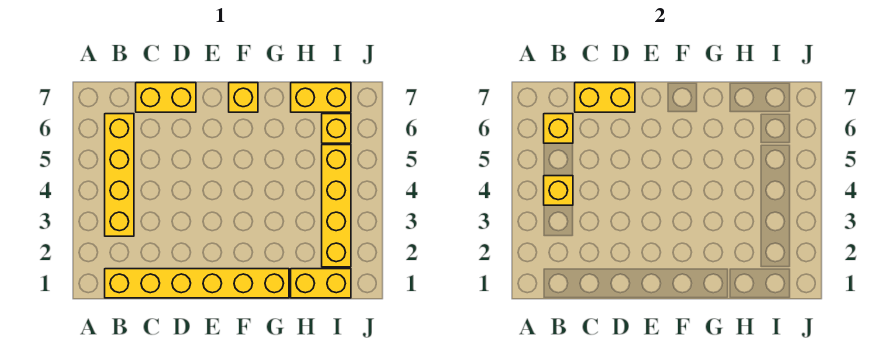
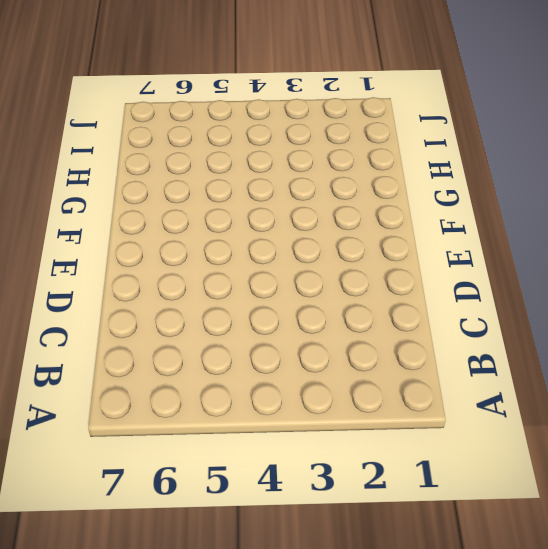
none -> yellow brick B1:G1 level 1
none -> yellow brick B3:B6 level 1

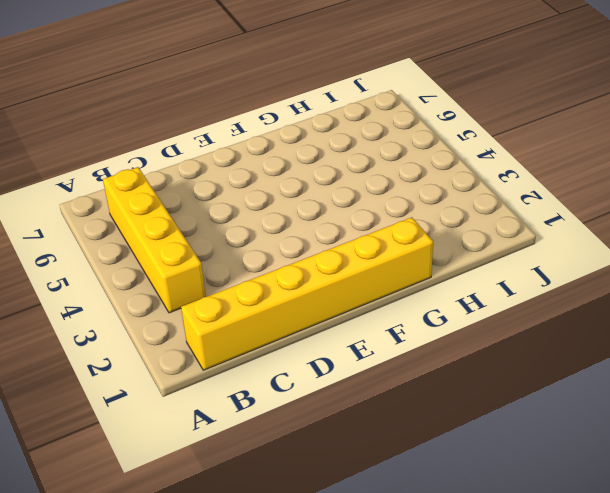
none -> yellow brick C7:D7 level 1
none -> yellow brick F7 level 1

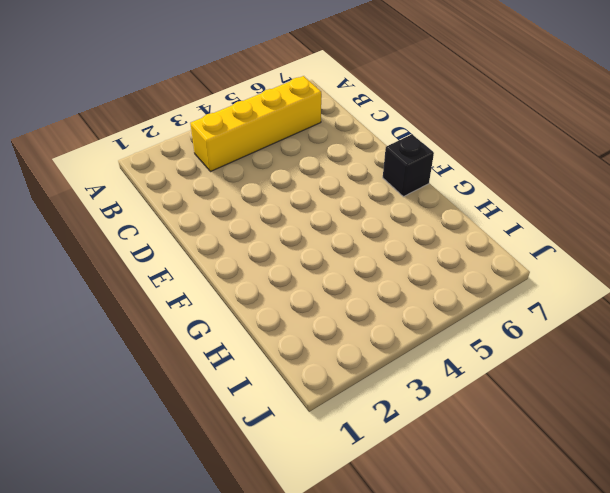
black brick F7 level 1 -> yellow brick F7 level 1
none -> yellow brick B1:G1 level 1
none -> yellow brick C7:D7 level 1

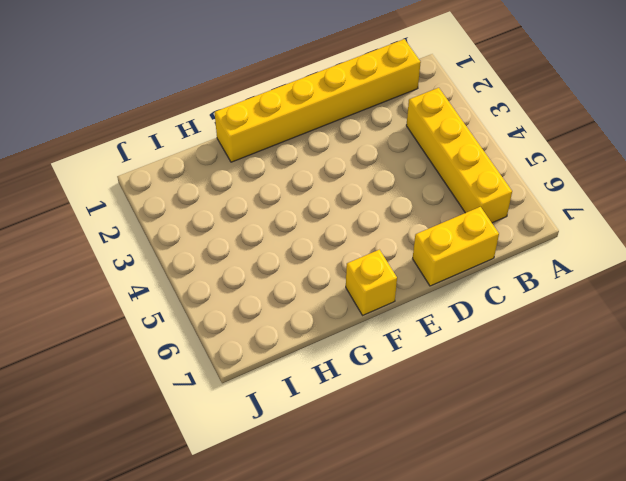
none -> yellow brick H1:I1 level 1
none -> yellow brick H7:I7 level 1

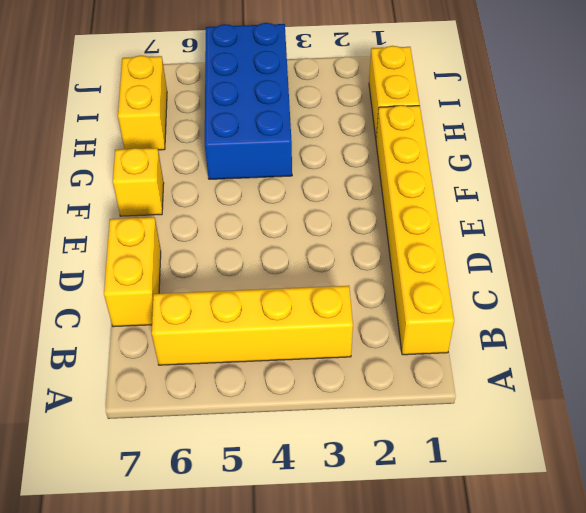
blue brick G4:J5 level 1 -> yellow brick I2:I5 level 1
none -> yellow brick I6 level 1
none -> yellow brick B4 level 2

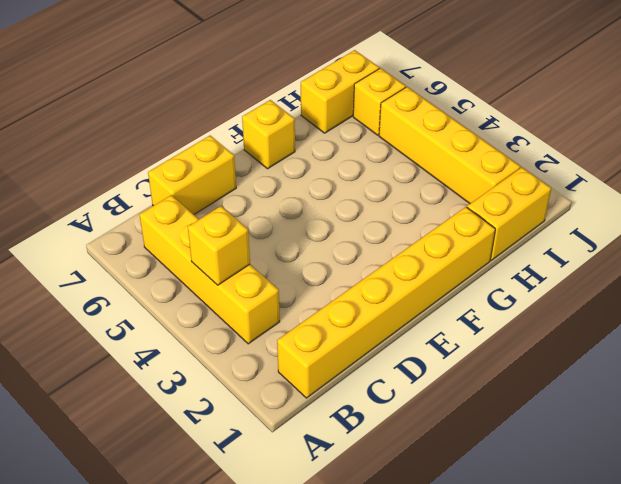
none -> yellow brick B6 level 2
none -> yellow brick C7:D7 level 2

